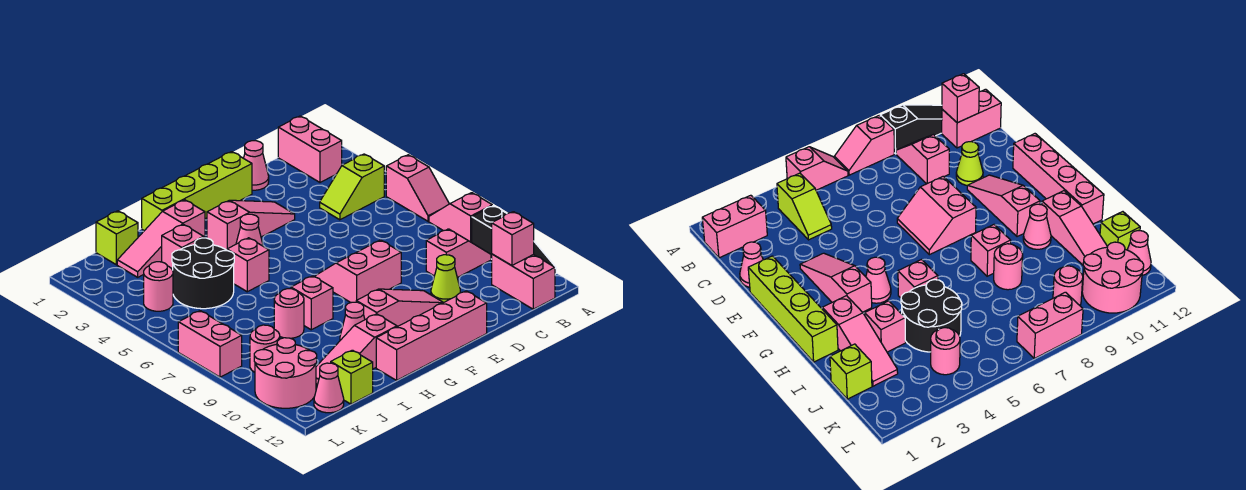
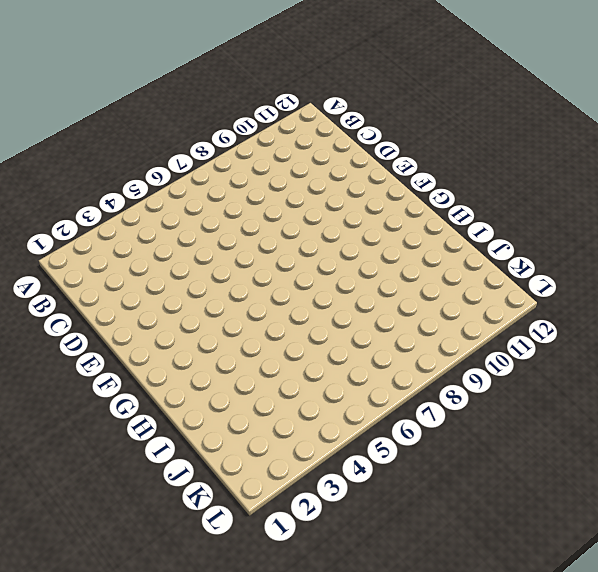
none -> pink slope A5:A6 level 1 top 5
none -> pink slope A7:A8 level 1 top 8
none -> black slope A9:A11 level 1 top 9
none -> pink brick B1:B2 level 1

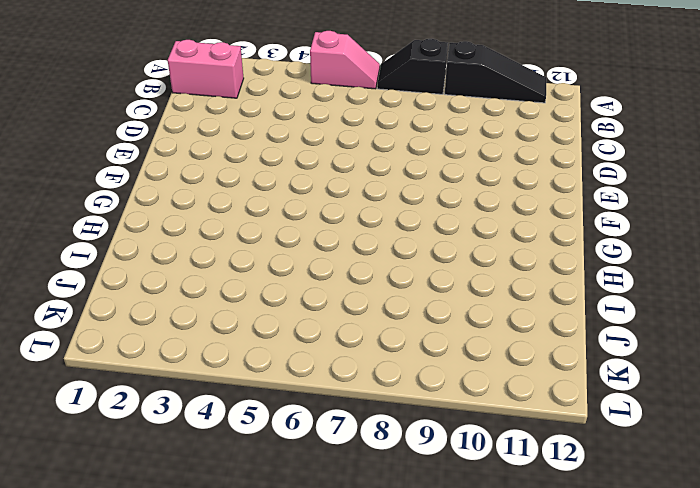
black slope A7:A8 level 1 top 8 -> pink slope A7:A8 level 1 top 8
none -> lime slope B4:C4 level 1 top B
none -> pink slope B9:C9 level 1 top C
none -> pink brick B11:B12 level 1
none -> pink cone D1 level 1

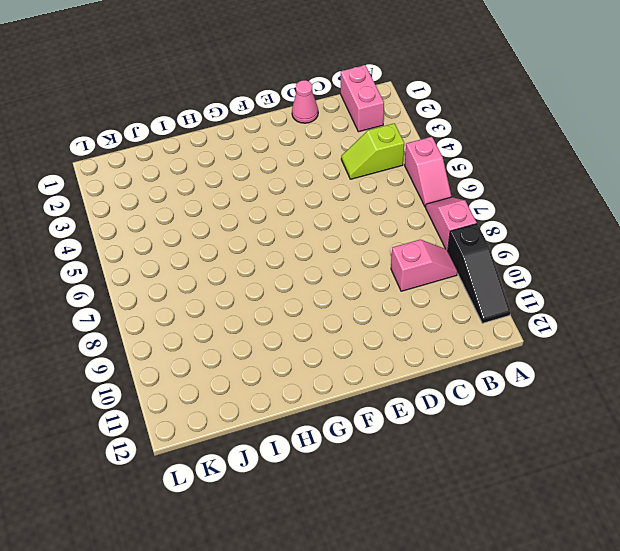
none -> pink brick B11:B12 level 1
none -> lime cone D10 level 1
none -> lime brick E1:H1 level 1
none -> pink slope E3:G3 level 1 top G

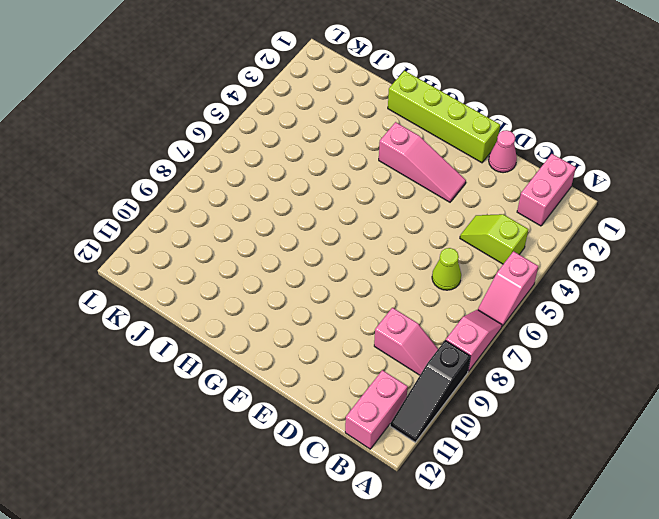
lime cone C6 level 1 -> lime cone D10 level 1
none -> pink slope E7:F8 level 1 top 8
none -> pink slope E10:G10 level 1 top G
none -> pink brick E12:H12 level 1
none -> pink cone G4 level 1

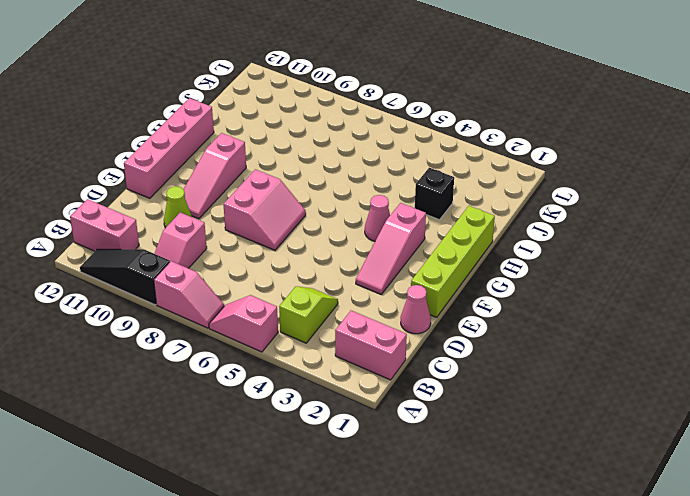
black brick I3 level 1 -> pink brick I3 level 1
none -> pink slope H2:J2 level 1 top H
none -> pink brick H5 level 1
none -> pink brick H8 level 1
none -> pink cone H10 level 1

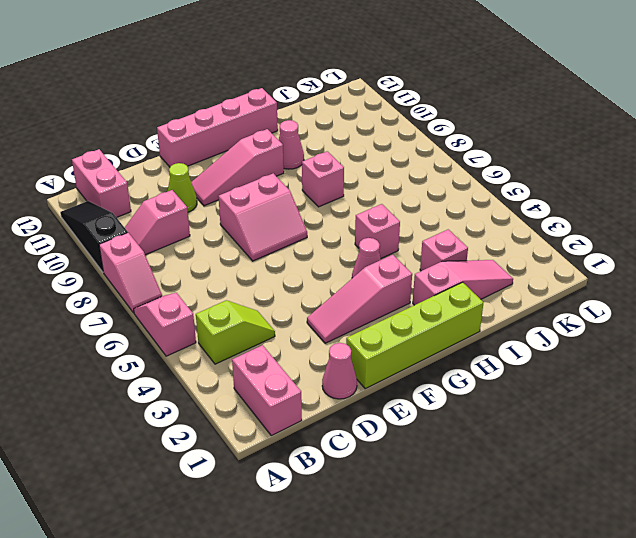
none -> pink slope H11:J11 level 1 top H
none -> black round brick I4:J5 level 1
none -> pink round brick I8 level 1
none -> lime brick J1 level 1

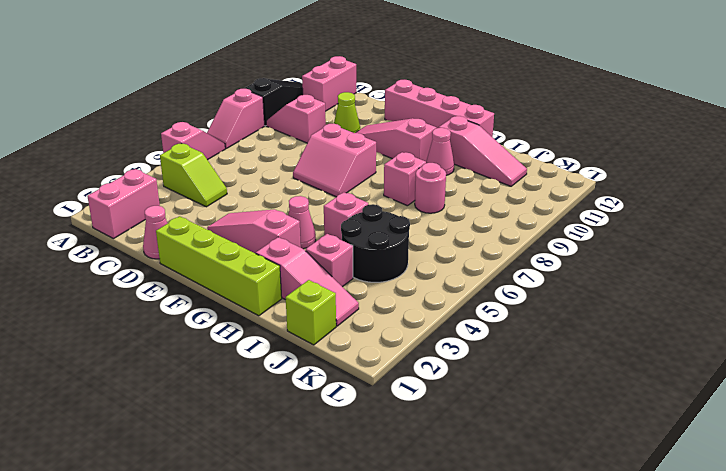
none -> lime brick J12 level 1
none -> pink round brick K4 level 1
none -> pink round brick K9 level 1
none -> pink round brick K10:L11 level 1

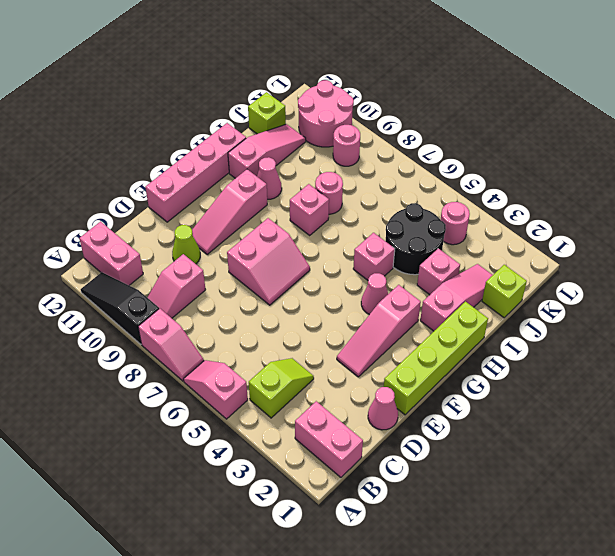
none -> pink cone K12 level 1
none -> pink brick L7:L8 level 1
none -> pink brick B11 level 2

